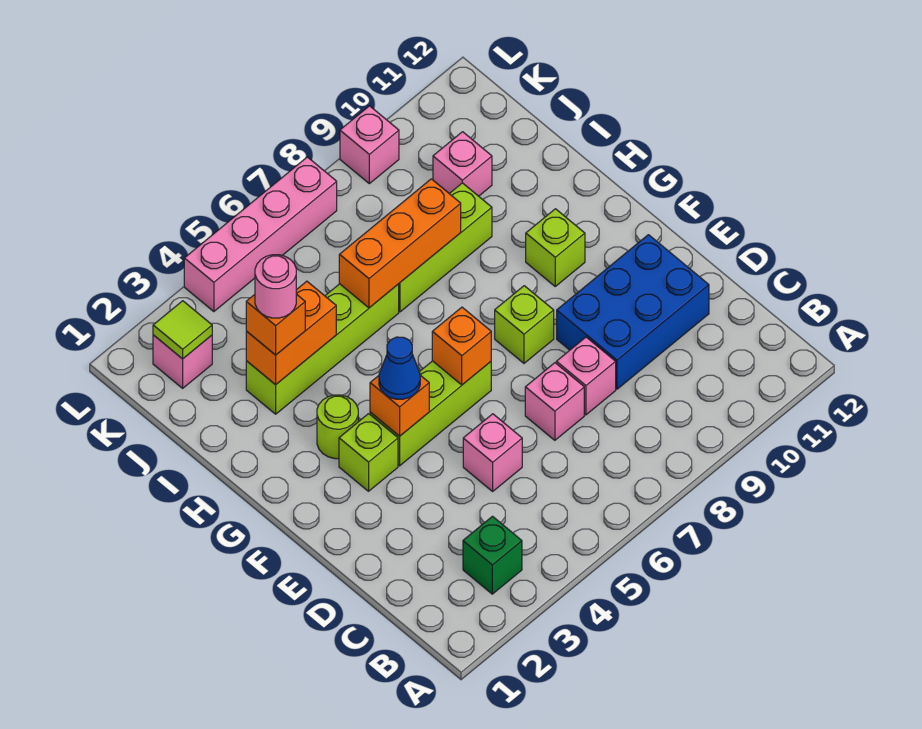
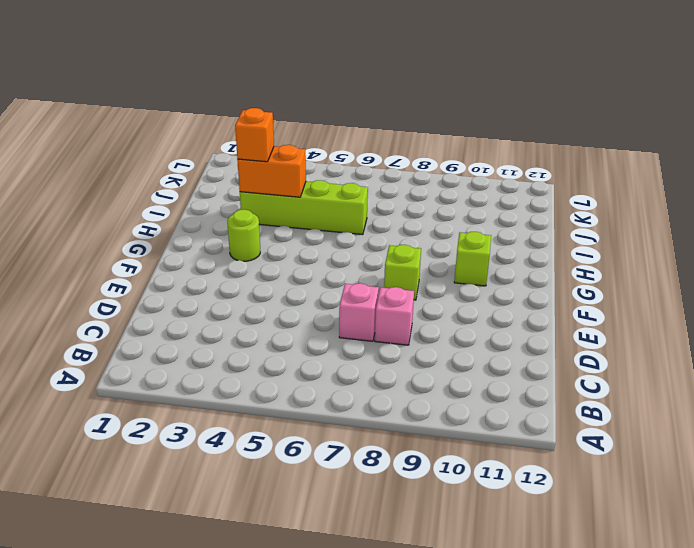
none -> green brick B3 level 1
none -> pink brick D5 level 1
none -> blue brick D9:E11 level 1

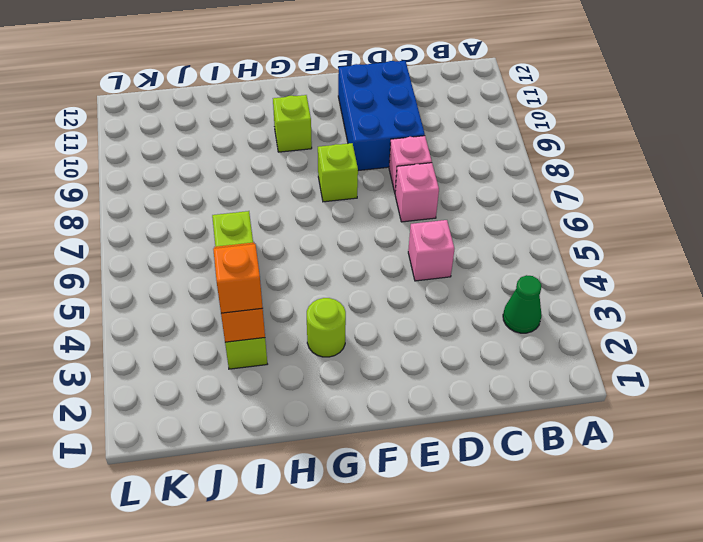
green cone B3 level 1 -> green brick B3 level 1
none -> lime brick F3 level 1
none -> lime brick F4:F6 level 1
none -> lime brick I7:I9 level 1

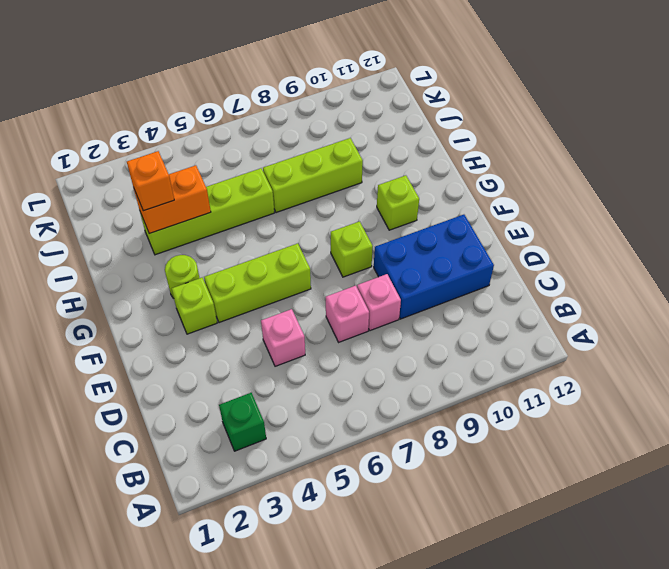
none -> pink brick J10 level 1
none -> pink brick K2 level 1
none -> pink brick L4:L7 level 1

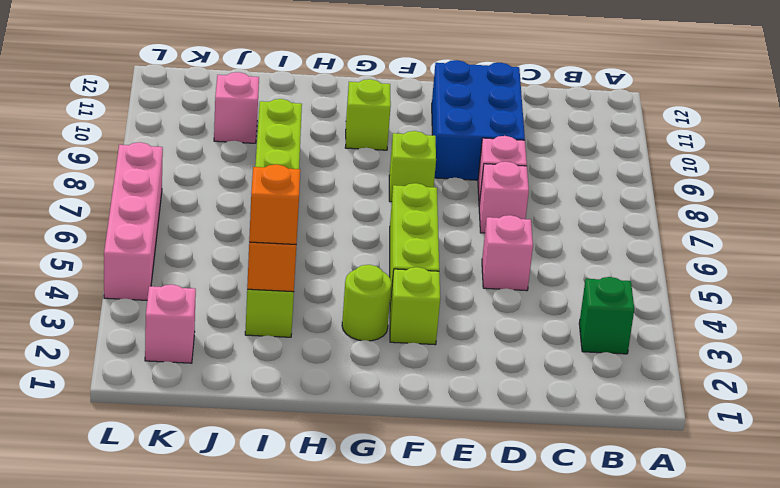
none -> pink brick L9 level 1
none -> orange brick F4 level 2
none -> orange brick F6 level 2

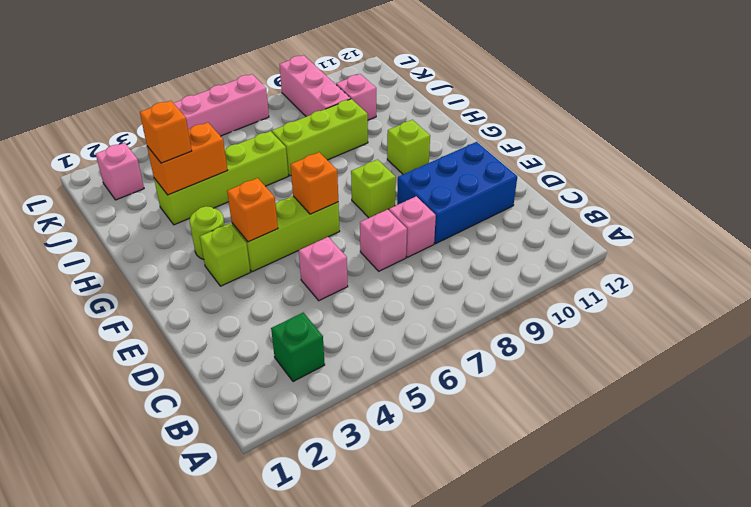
pink brick J9:L9 level 1 -> pink brick L9 level 1
none -> orange brick I6:I8 level 2
none -> lime tile K2 level 2
none -> blue cone F4 level 3

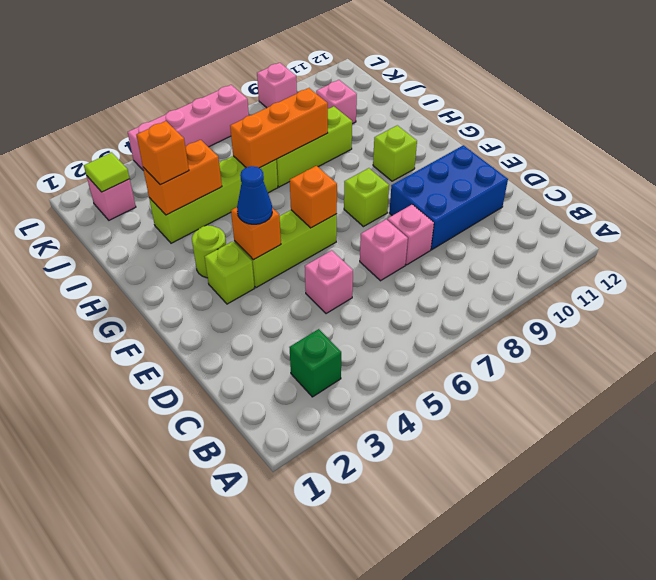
none -> pink round brick I3 level 4

